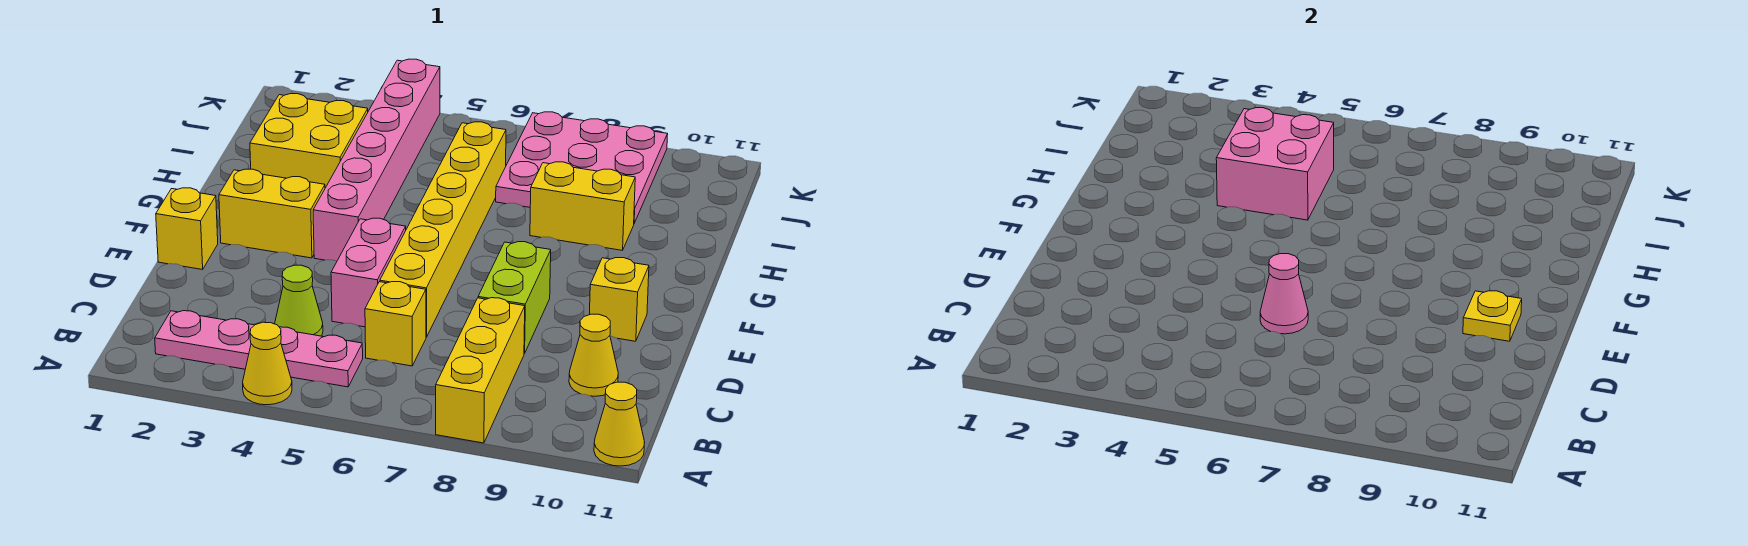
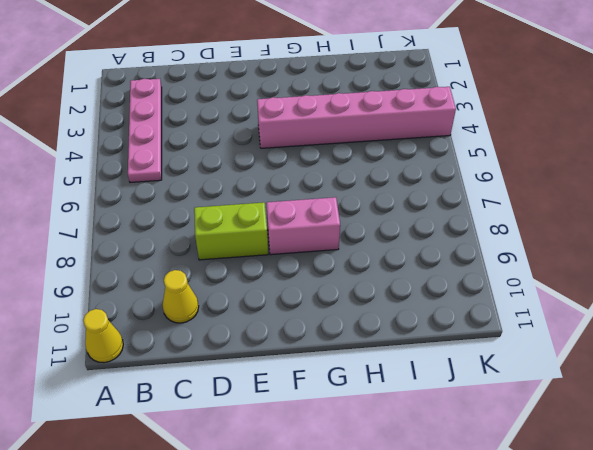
pink brick F8:G8 level 1 -> pink brick D5:E5 level 1
none -> yellow cone A4 level 1
none -> yellow brick A8:C8 level 1
none -> lime cone C4 level 1

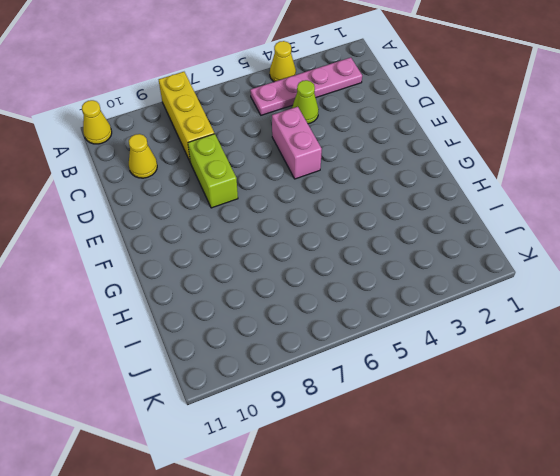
none -> yellow brick C6 level 1
none -> yellow brick D6:I6 level 1
none -> yellow brick E1 level 1

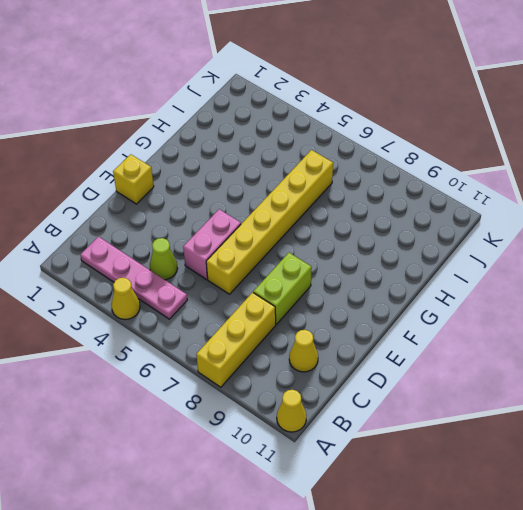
none -> yellow brick C6 level 1
none -> yellow brick E10 level 1
none -> yellow brick F2:F3 level 1

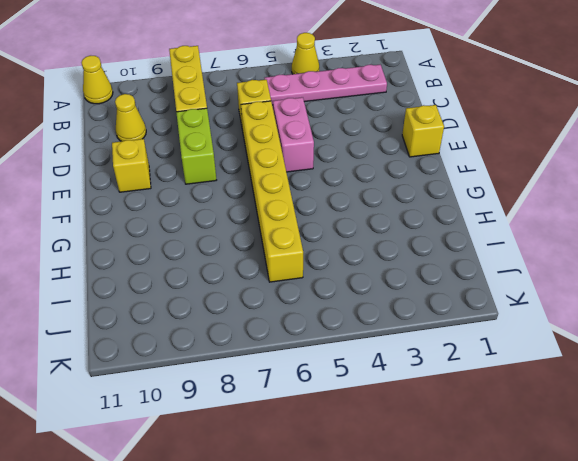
none -> lime cone C4 level 1
none -> yellow brick F2:F3 level 1
none -> pink brick F4:K4 level 1

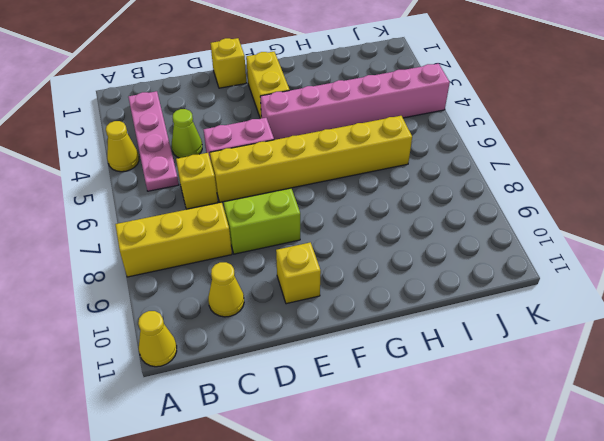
none -> yellow brick H2:I3 level 1
none -> yellow brick H8:H9 level 1
none -> pink plate I7:K9 level 1

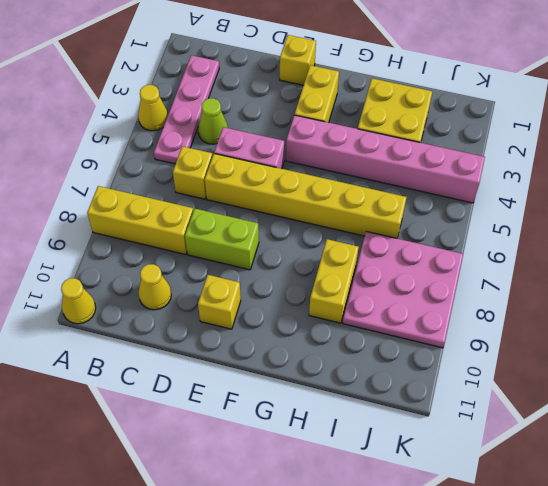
none -> pink cone D6 level 2
none -> yellow plate E10 level 2
none -> pink brick H4:I5 level 2

